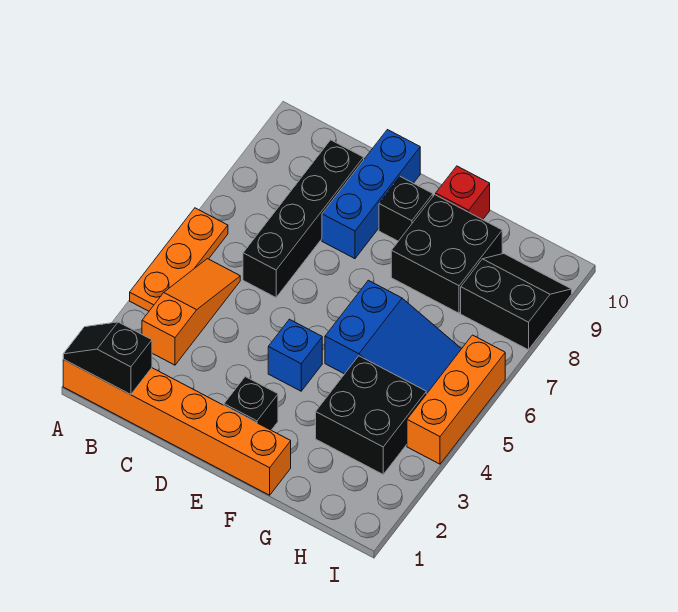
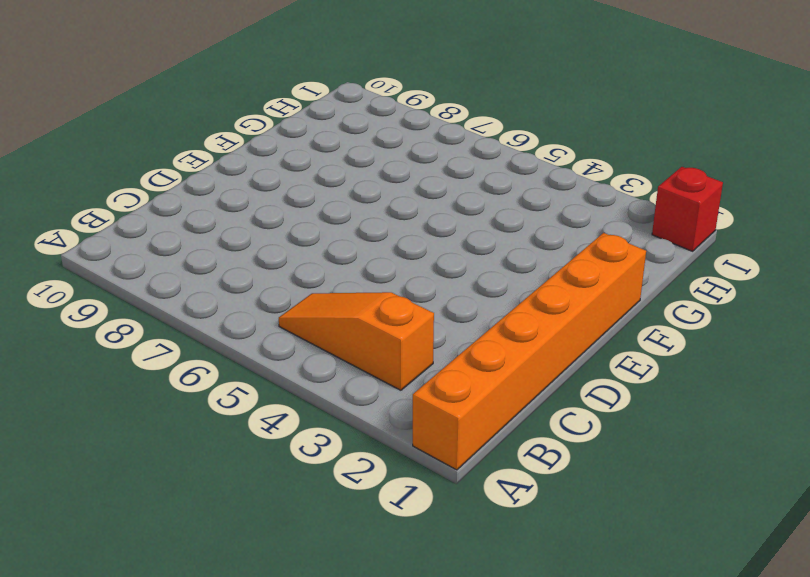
red brick I1 level 1 -> red brick F10 level 1
none -> orange plate A4:A6 level 1
none -> black brick C6:C9 level 1
none -> blue brick D8:D10 level 1

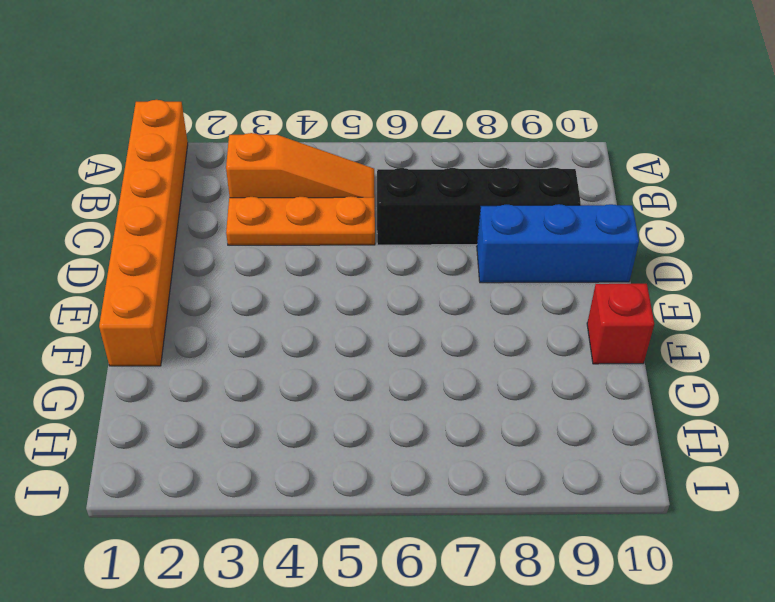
orange plate C3:C5 level 1 -> orange plate A4:A6 level 1
none -> black brick E2 level 1
none -> blue brick E4 level 1
none -> black brick E9 level 1

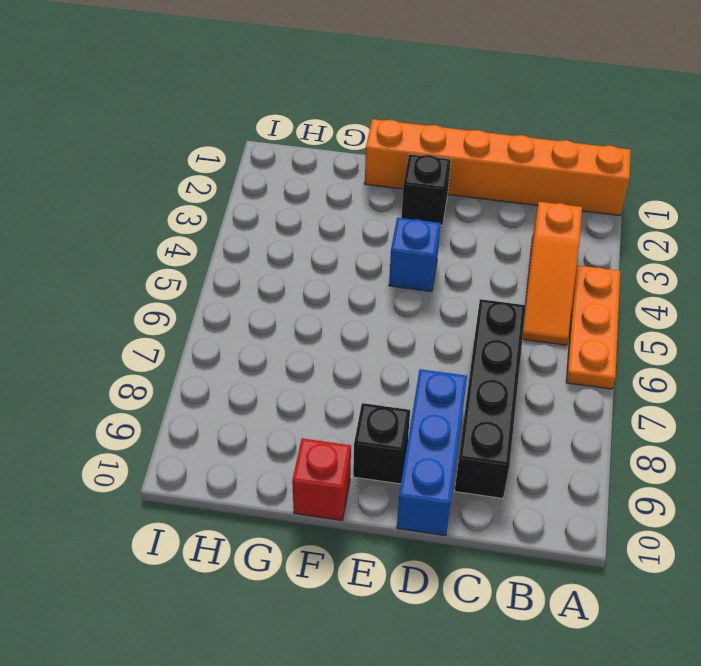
none -> blue slope F5:H6 level 1 top F
none -> black brick F8:G9 level 1
none -> black brick G3:H4 level 1

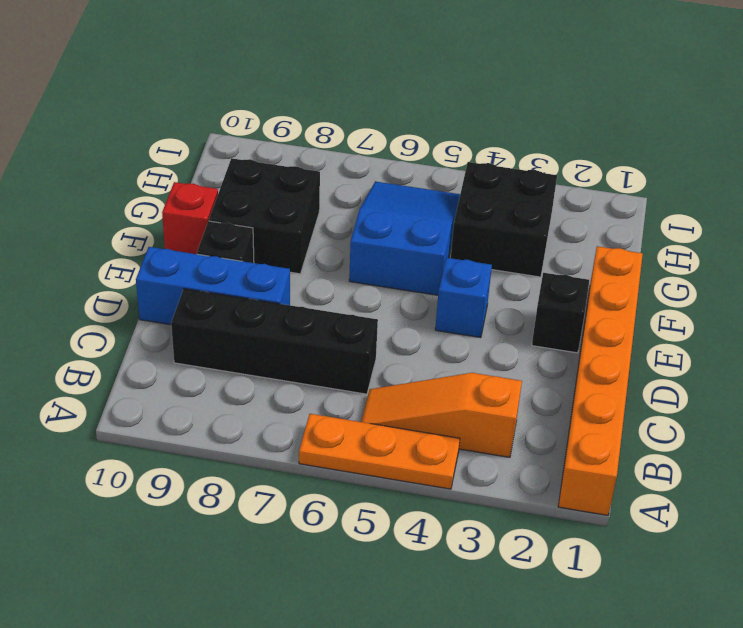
none -> black slope H8:I9 level 1 top 8
none -> orange brick I4:I6 level 1
none -> black slope A1:B1 level 2 top B

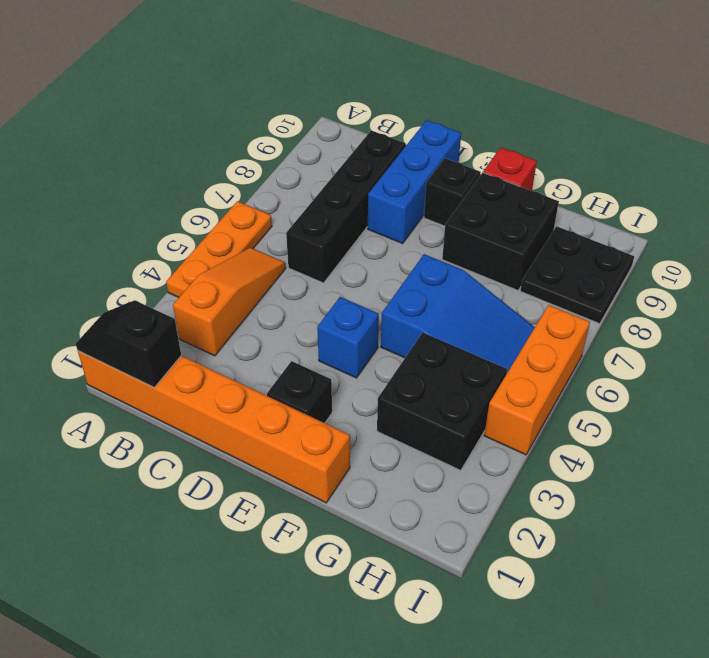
black plate H8:I9 level 1 -> black slope H8:I9 level 1 top 8

